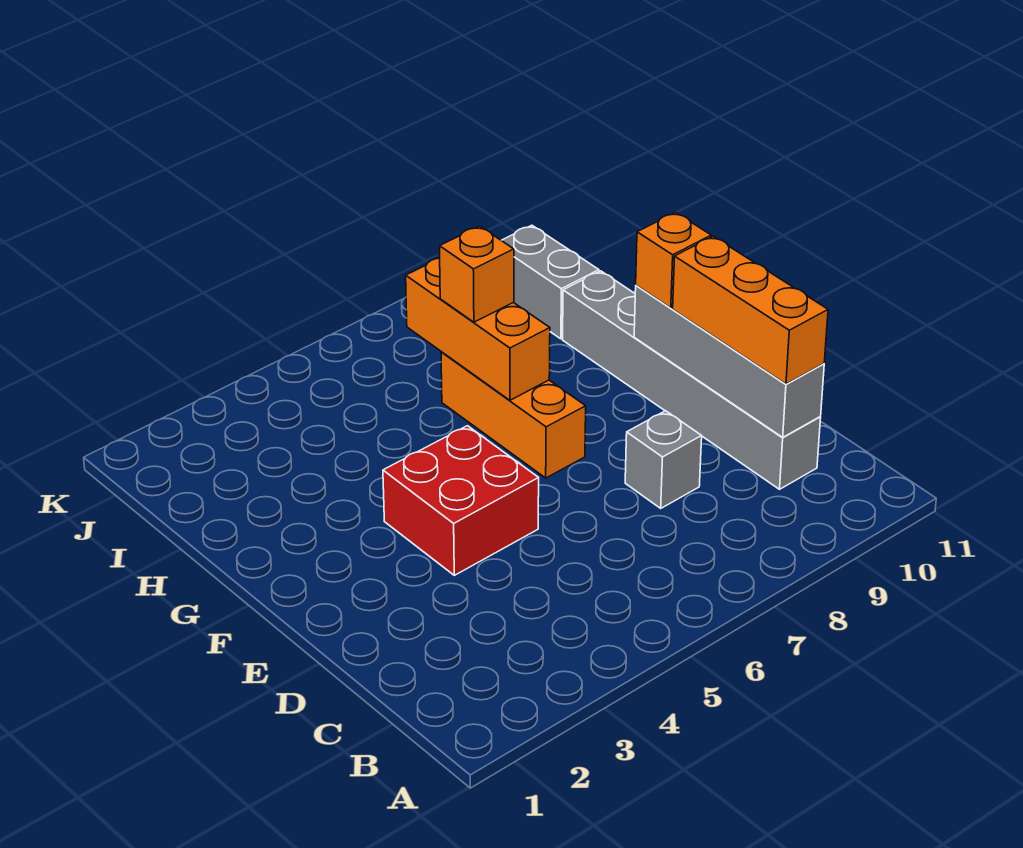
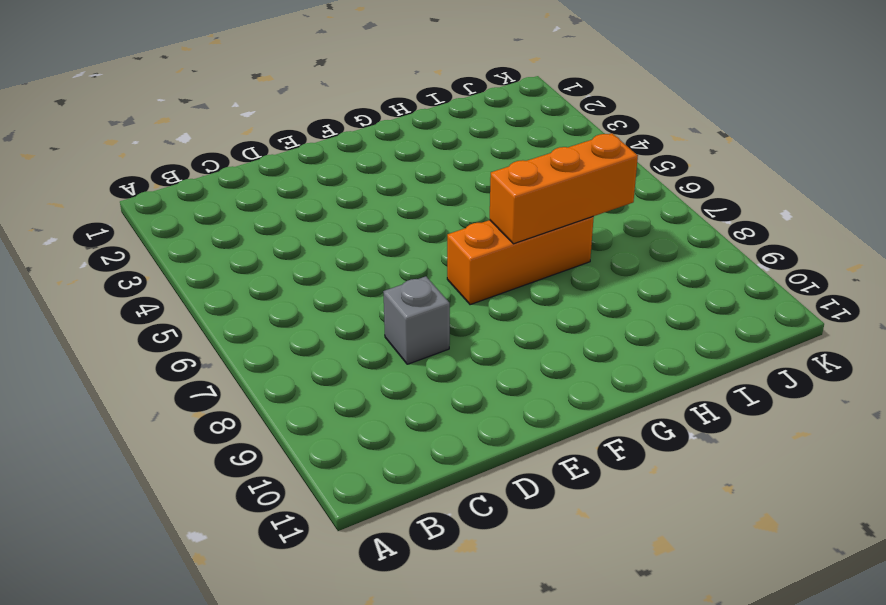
none -> grey brick C10:H10 level 1
none -> red brick E4:F5 level 1

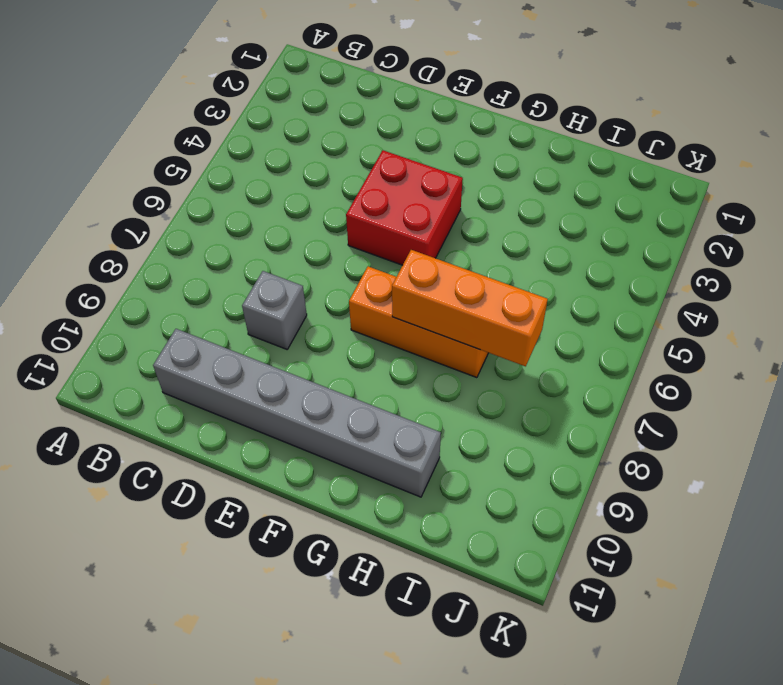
none -> grey brick I10:J10 level 1
none -> grey brick C10:F10 level 2

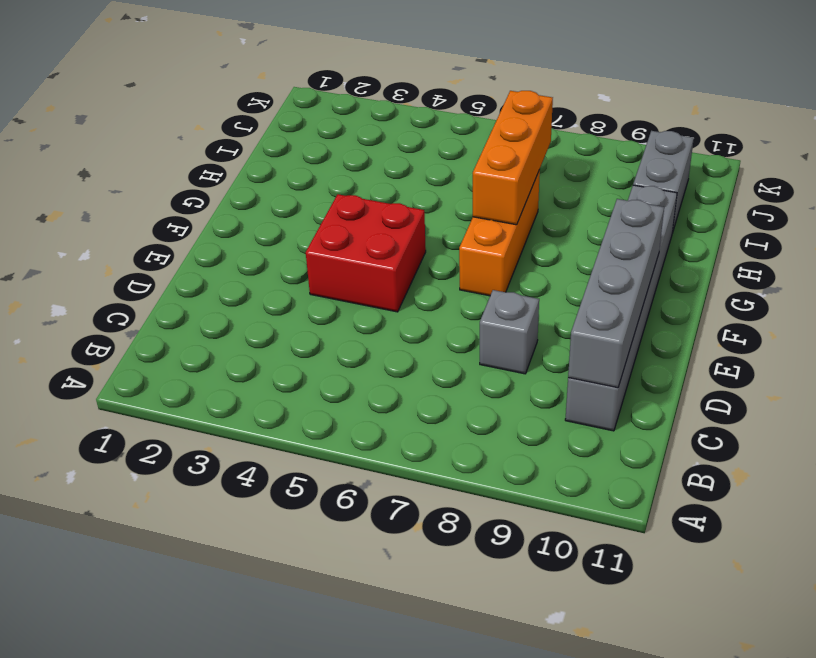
none -> orange brick C10:E10 level 3
none -> orange brick F10 level 3

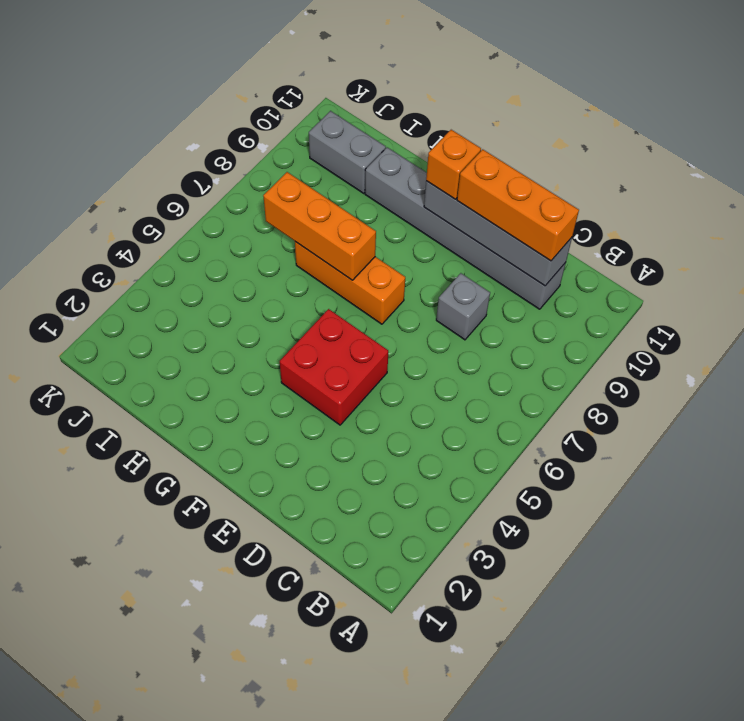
none -> orange brick H7 level 3

